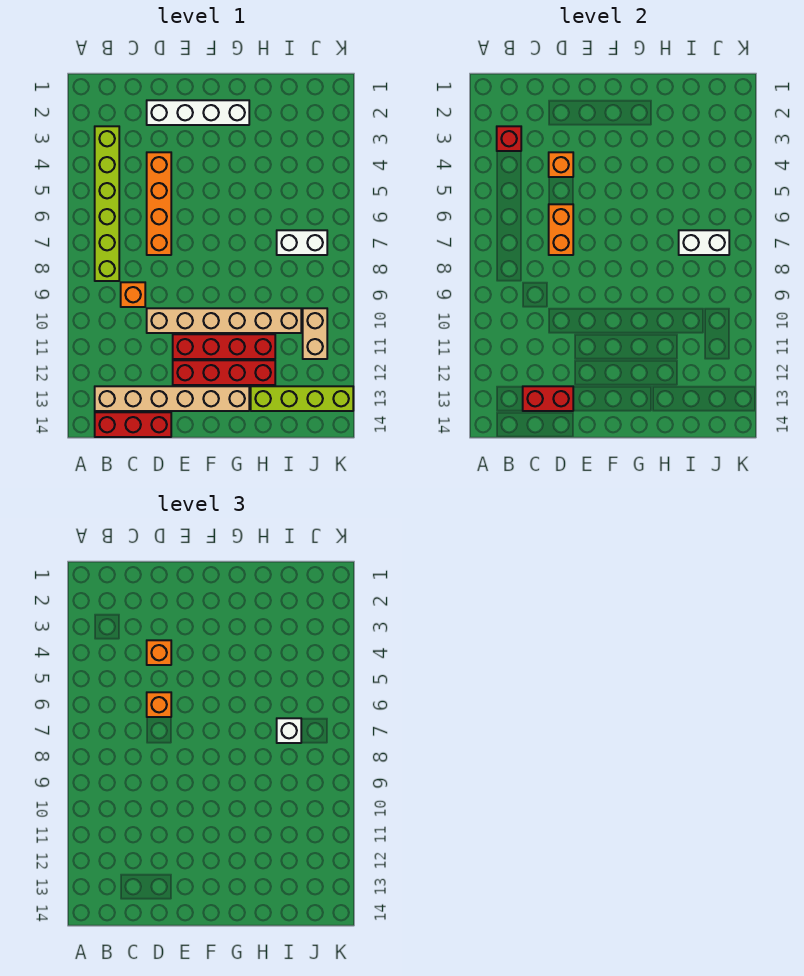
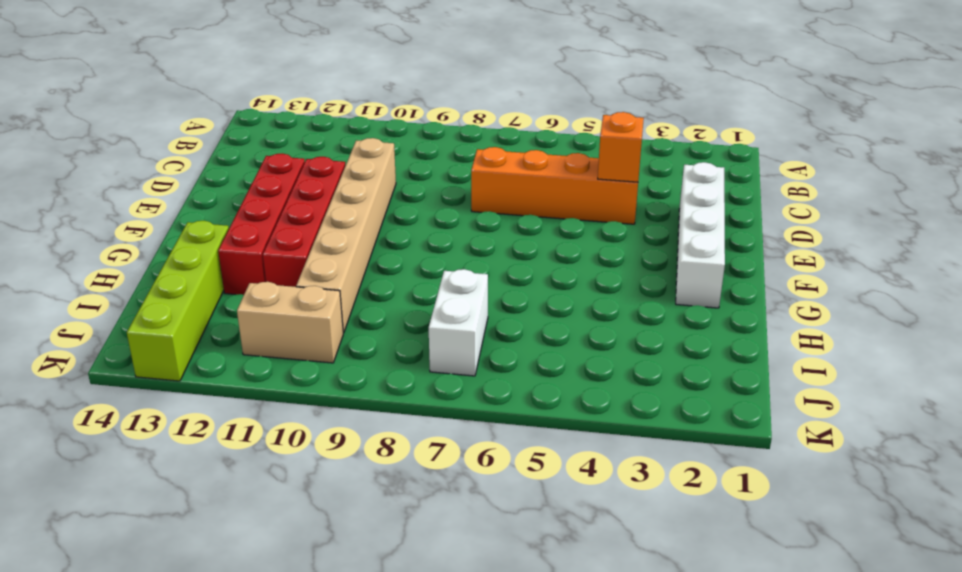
none -> lime brick B3:B8 level 1
none -> tan brick B13:G13 level 1
none -> red brick B14:D14 level 1

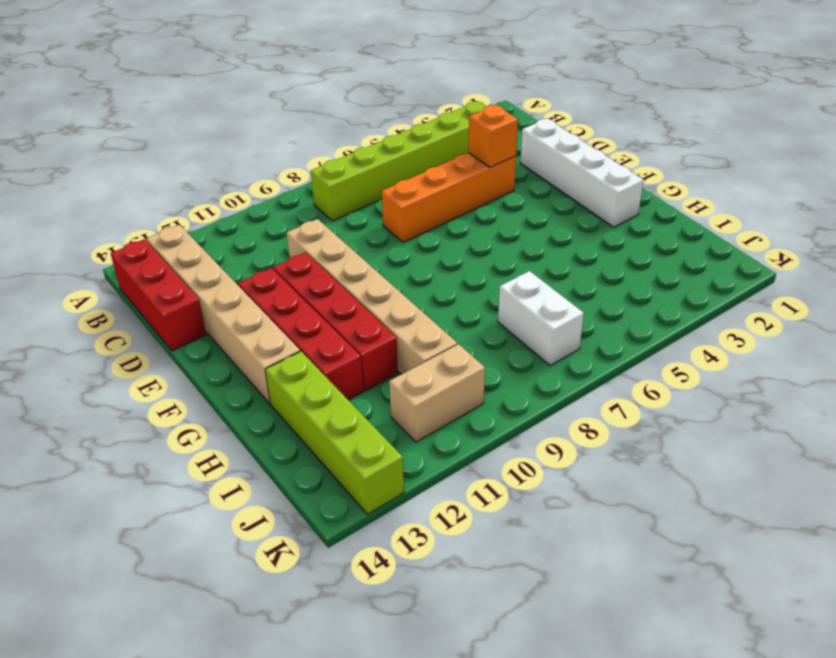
none -> orange brick C9 level 1
none -> red brick B3 level 2
none -> red brick C13:D13 level 2

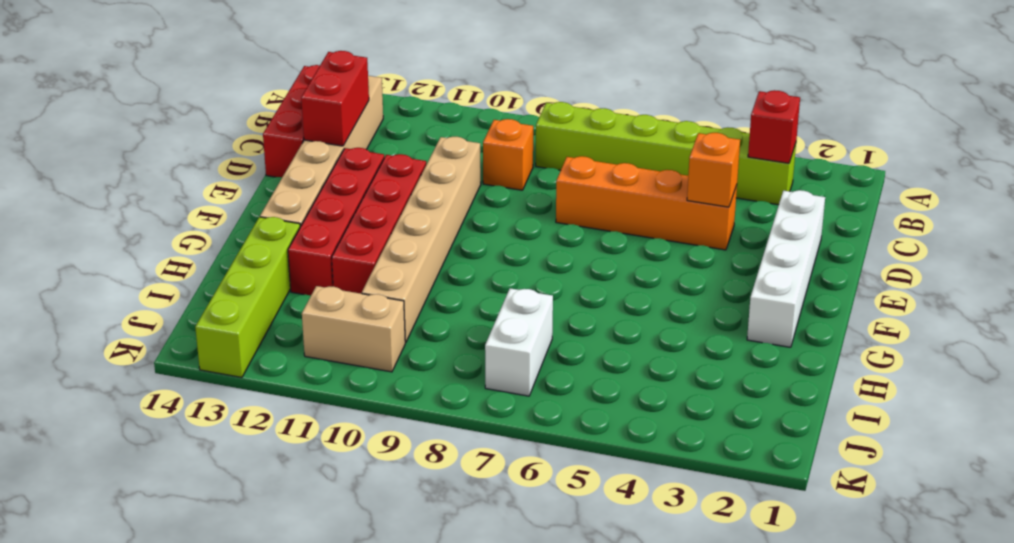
none -> orange brick D6:D7 level 2
none -> white brick I7:J7 level 2
none -> orange brick D4 level 3

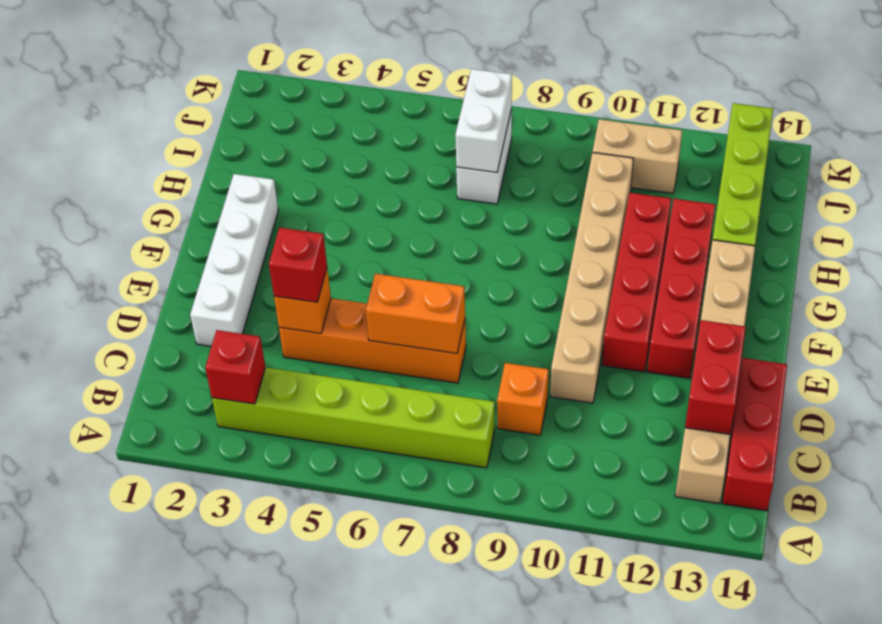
red brick D4 level 3 -> orange brick D4 level 3
none -> orange brick D6 level 3
none -> white brick I7 level 3

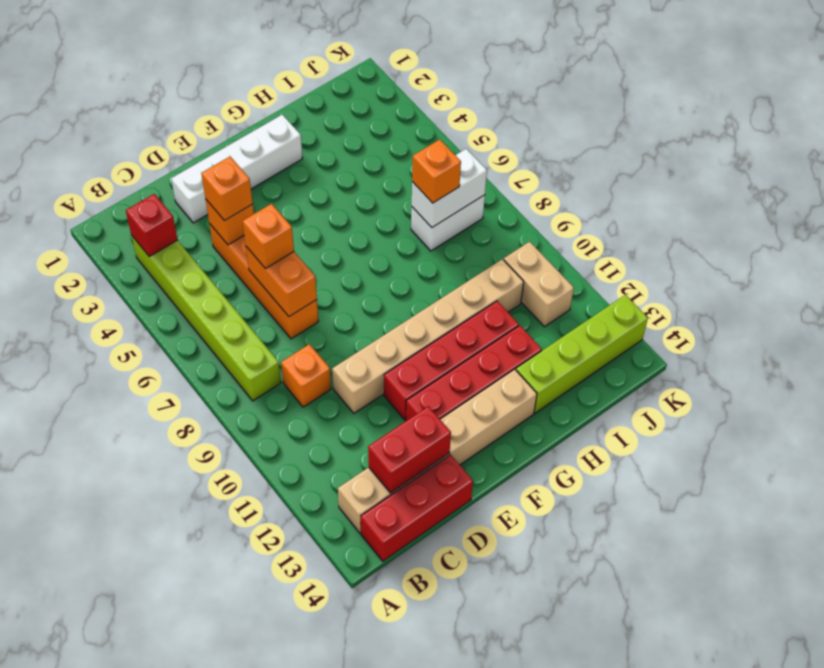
orange brick I7 level 3 -> white brick I7 level 3

